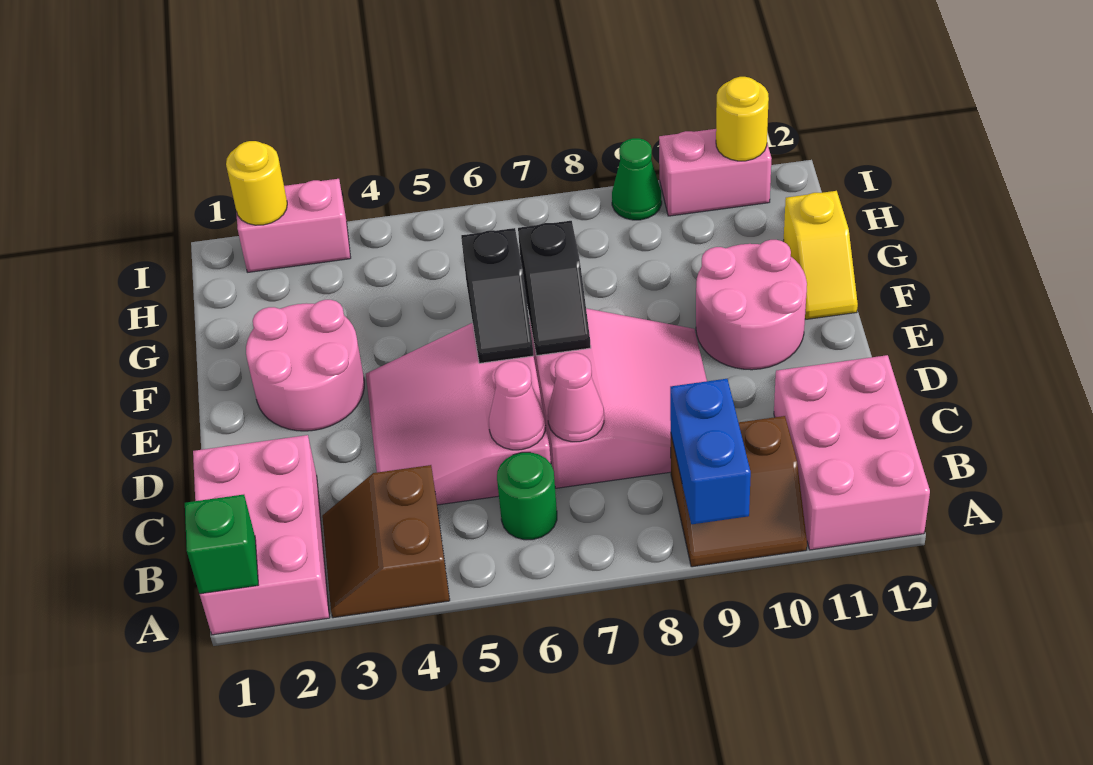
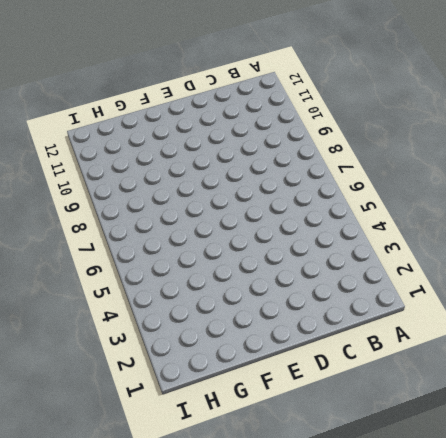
none -> pink brick A1:C2 level 1
none -> brown slope A3:B4 level 1 top 4
none -> brown slope A9:B10 level 1 top B

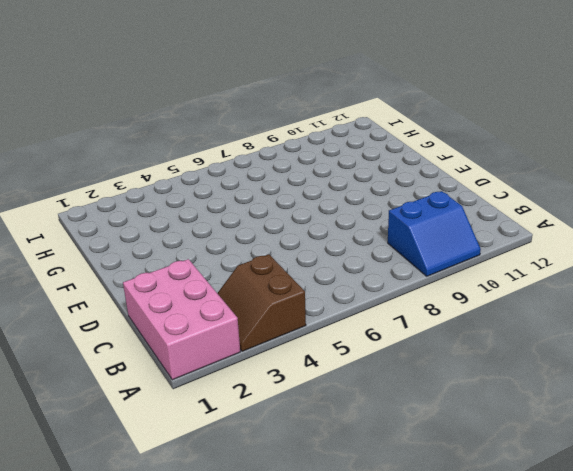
blue slope A9:B10 level 1 top B -> brown slope A9:B10 level 1 top B
none -> pink brick A11:C12 level 1
none -> green round brick B6 level 1
none -> pink slope C4:E6 level 1 top 6

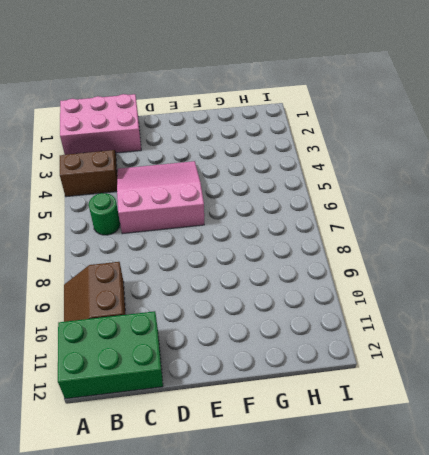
green brick A11:C12 level 1 -> pink brick A11:C12 level 1
none -> pink slope C7:E9 level 1 top 7
none -> pink round brick E2:F3 level 1
none -> pink round brick E10:F11 level 1

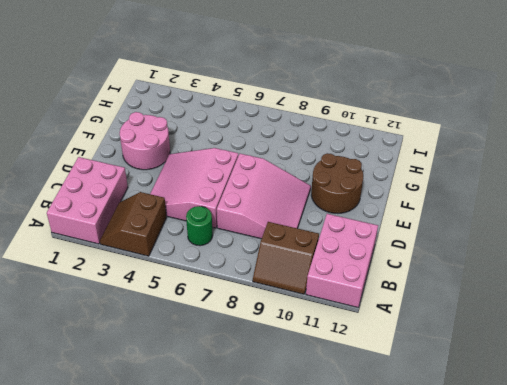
brown round brick E10:F11 level 1 -> pink round brick E10:F11 level 1
none -> yellow slope F12:G12 level 1 top G
none -> pink brick I2:I3 level 1
none -> green cone I9 level 1

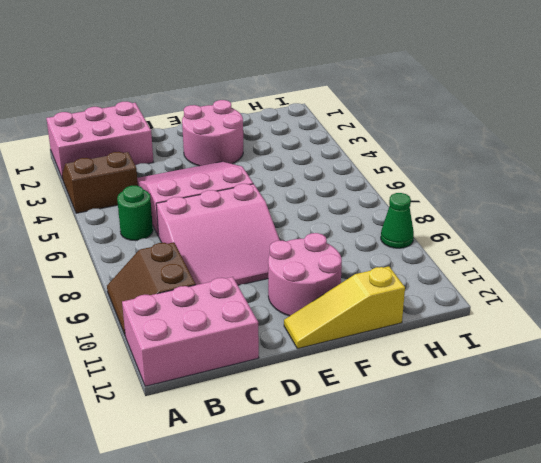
yellow slope E12:G12 level 1 top G -> yellow slope F12:G12 level 1 top G
none -> pink brick I2:I3 level 1
none -> pink brick I10:I11 level 1
none -> green brick A1 level 2

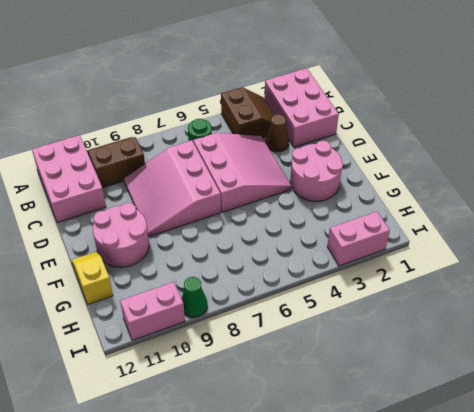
brown cone C3 level 1 -> none
none -> green brick A1 level 2
none -> blue brick A9:B9 level 2
none -> pink cone C6 level 2

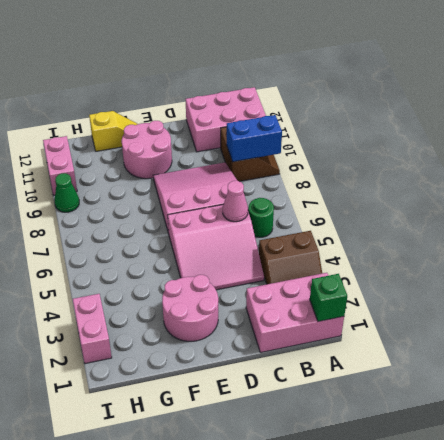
none -> pink cone C7 level 2
none -> black slope E6:F6 level 2 top F
none -> black slope E7:F7 level 2 top F

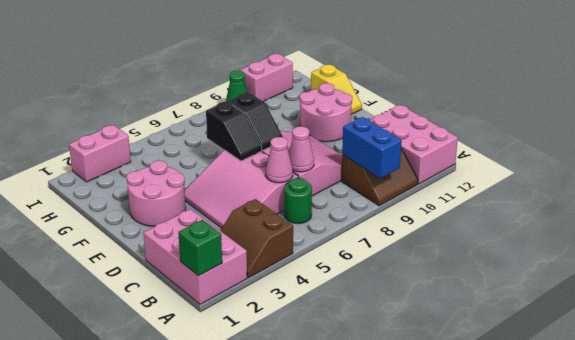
none -> yellow round brick I2 level 2
none -> yellow round brick I11 level 2

